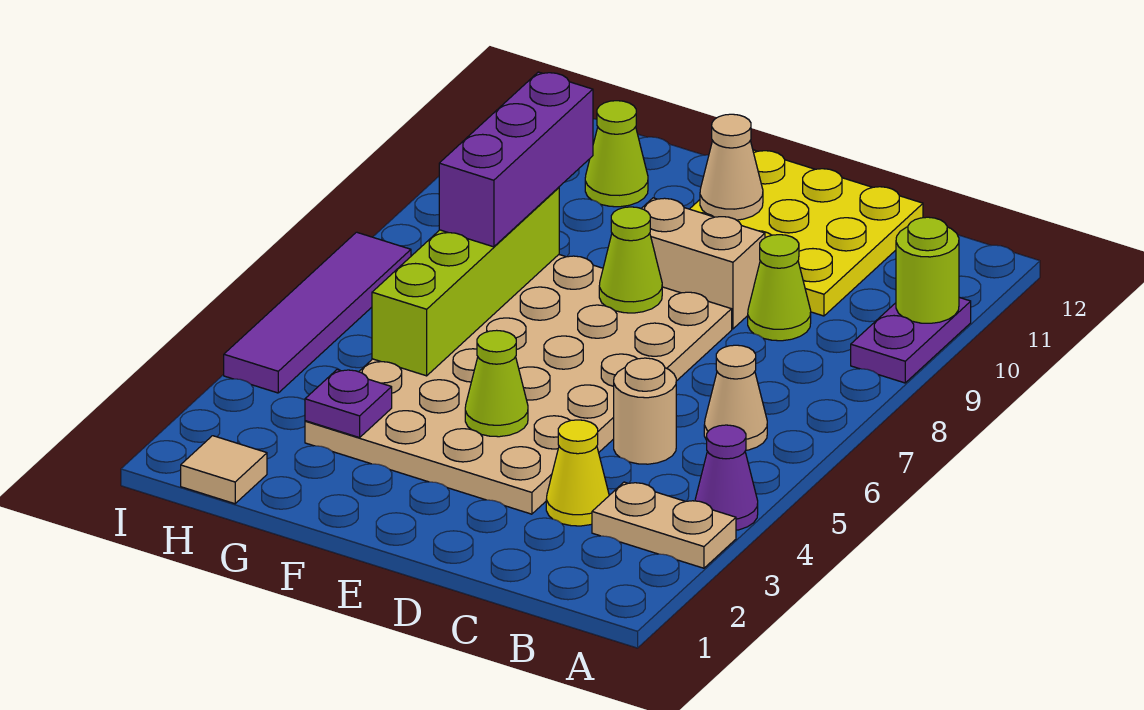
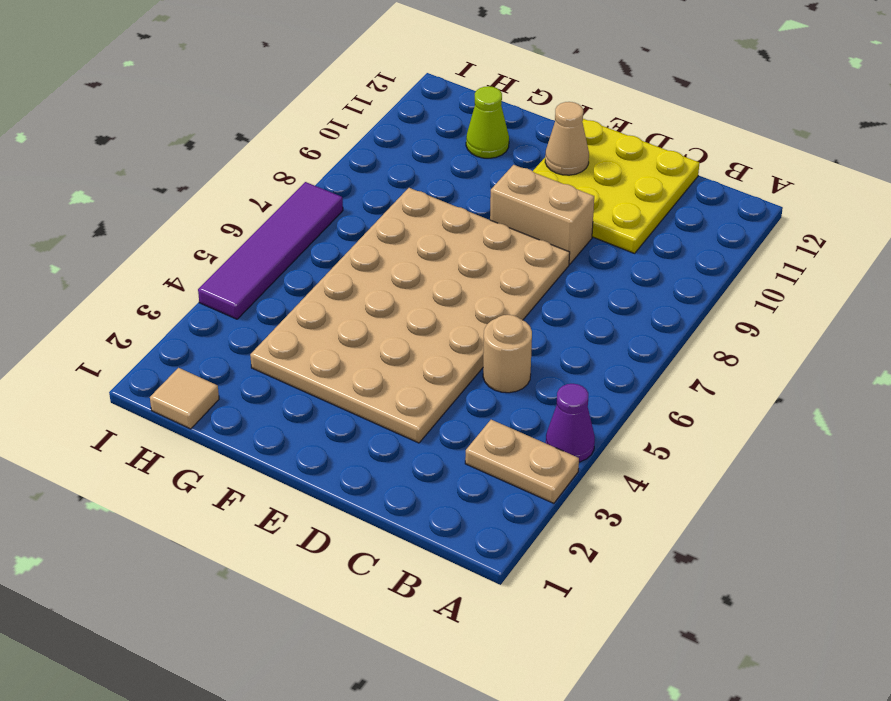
none -> purple plate A9:A10 level 1
none -> tan cone B6 level 1
none -> yellow cone C3 level 1

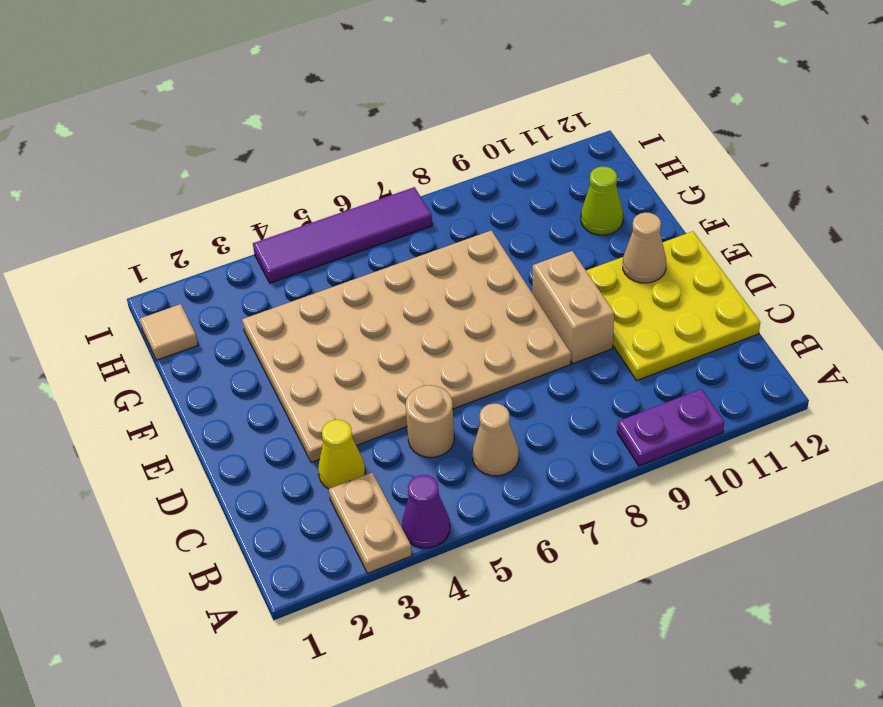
none -> lime cone C9 level 1
none -> lime round brick A10 level 2
none -> lime cone E4 level 2

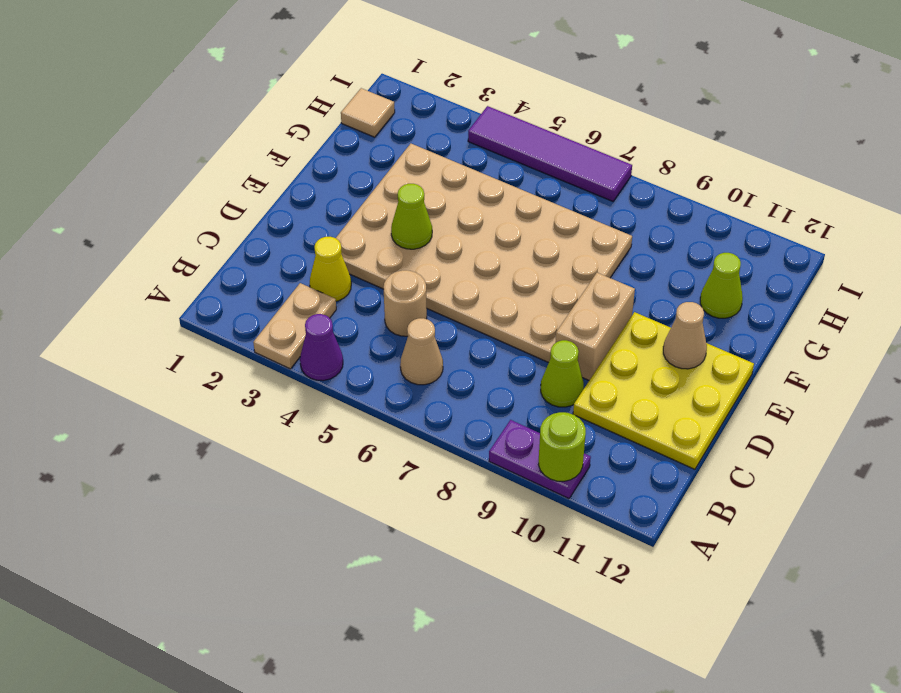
none -> lime cone E8 level 2
none -> purple plate G3 level 2
none -> lime brick G5:G8 level 2

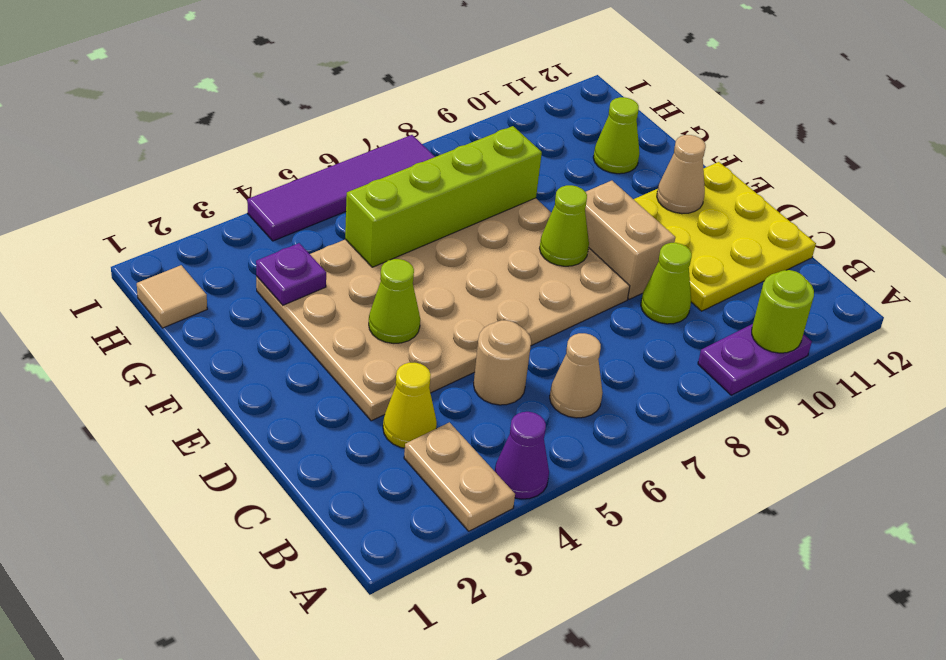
none -> purple brick G7:G9 level 3

